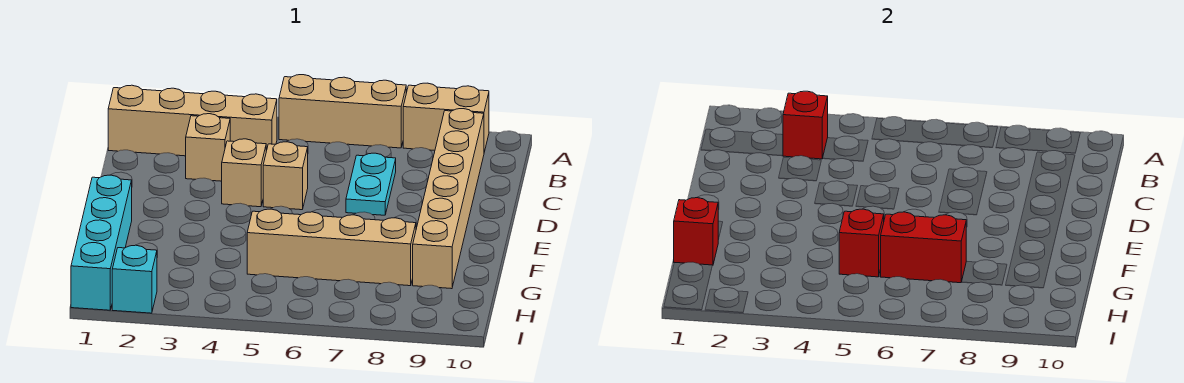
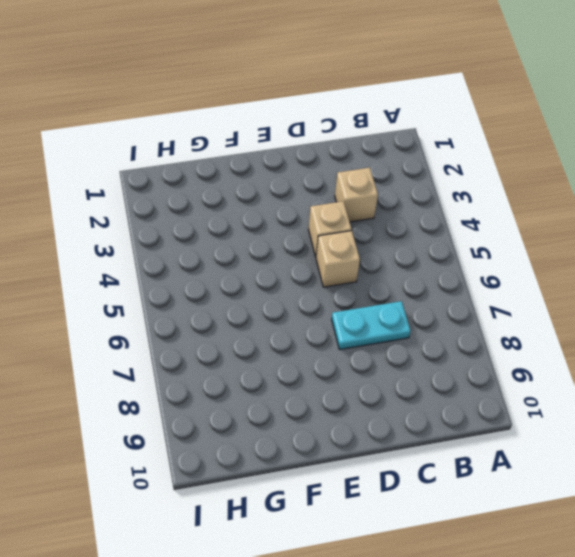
none -> tan brick A5:A7 level 1
none -> tan brick A8:A9 level 1
none -> tan brick B1:B4 level 1

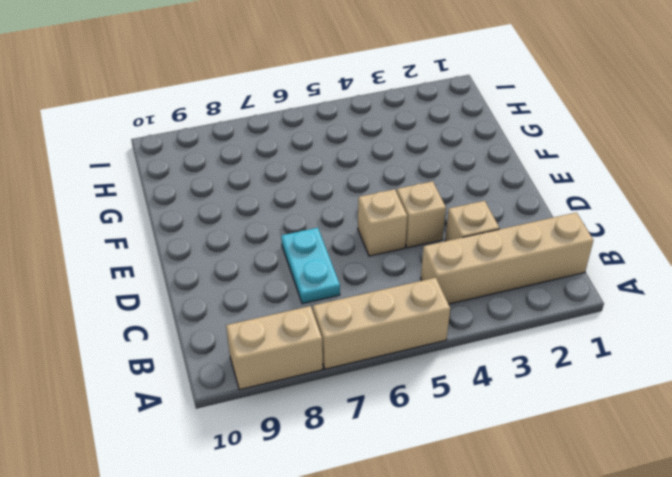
none -> tan brick B9:G9 level 1
none -> cyan brick F1:I1 level 1
none -> tan brick G5:G8 level 1

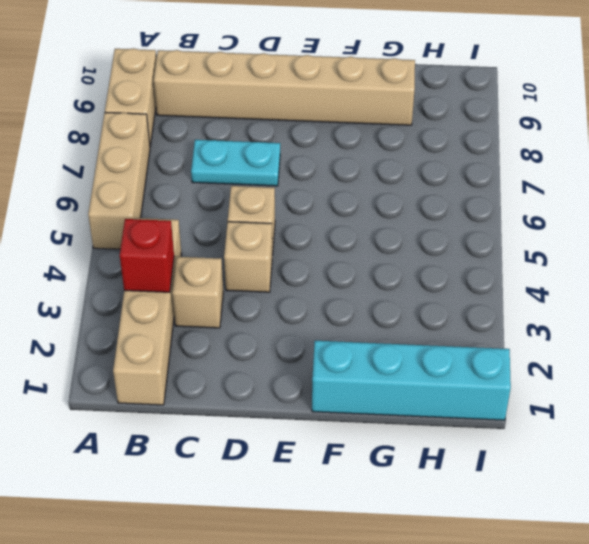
none -> tan brick G5:G8 level 1
none -> cyan brick I2 level 1
none -> red brick G1 level 2

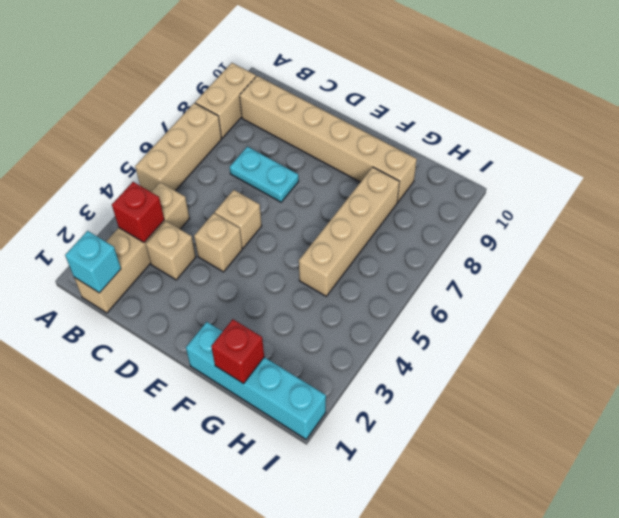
cyan brick B1 level 2 -> cyan brick I2 level 1
none -> red brick G5 level 2
none -> red brick G6:G7 level 2

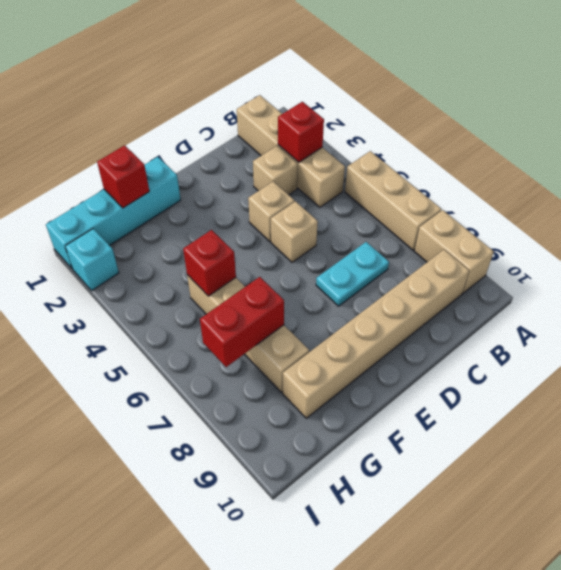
red brick G7:H7 level 2 -> red brick G6:G7 level 2

